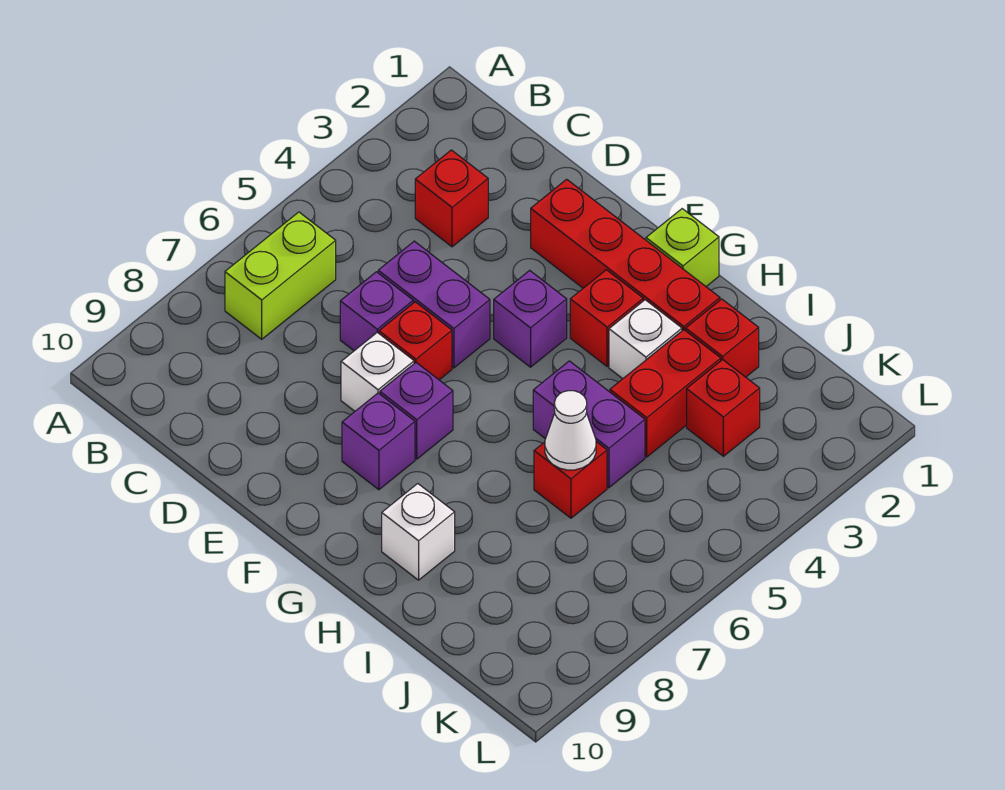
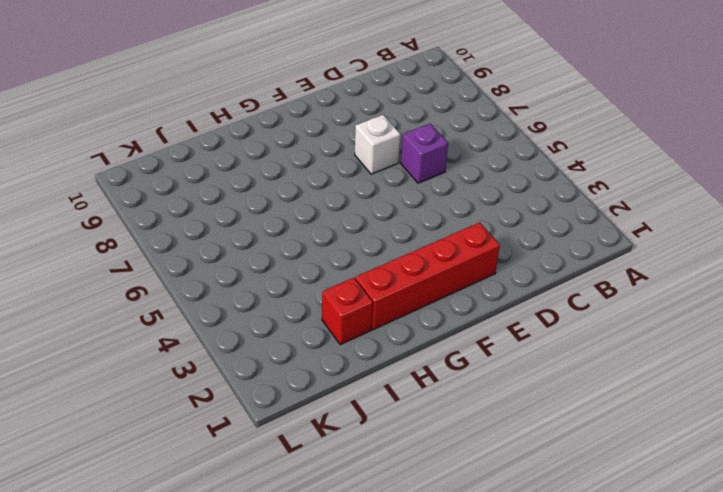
none -> lime brick B6:B7 level 1
none -> red brick C3 level 1
none -> purple brick D5:E5 level 1

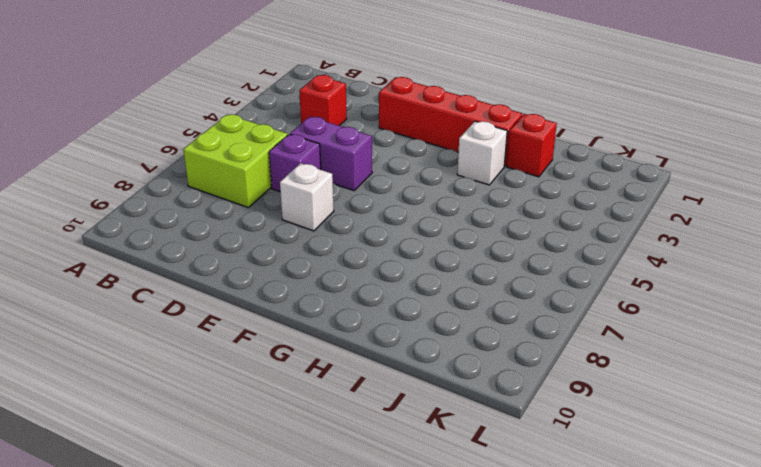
lime brick B6:C7 level 1 -> lime brick B6:B7 level 1
none -> red brick E6 level 1
none -> purple brick F4 level 1
none -> purple brick F7 level 1

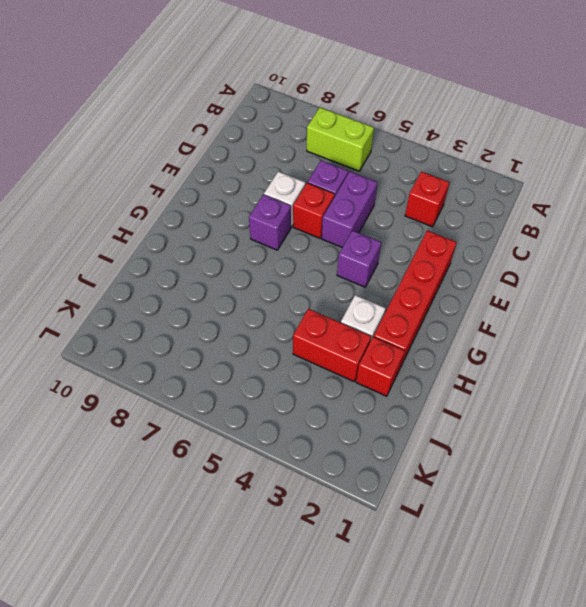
none -> purple brick F8 level 1
none -> lime brick G1 level 1
none -> red brick G3 level 1

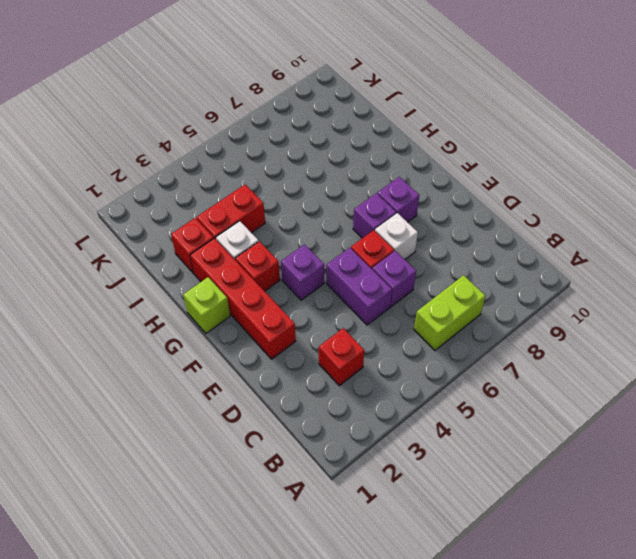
none -> purple brick H5:I5 level 1
none -> white brick H9 level 1
none -> red brick I6 level 1

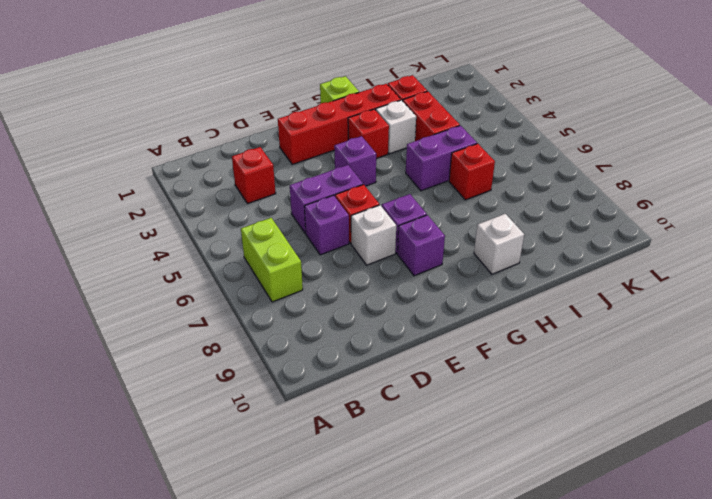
none -> red brick J3 level 1
none -> white cone I6 level 2

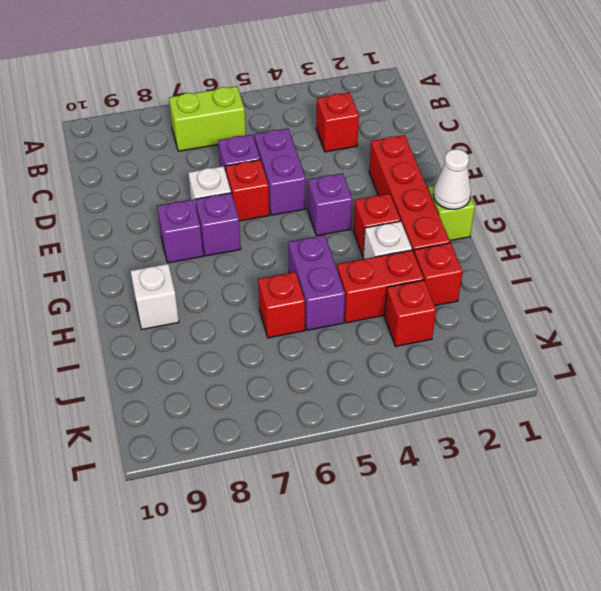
white cone G1 level 2 -> white cone I6 level 2

